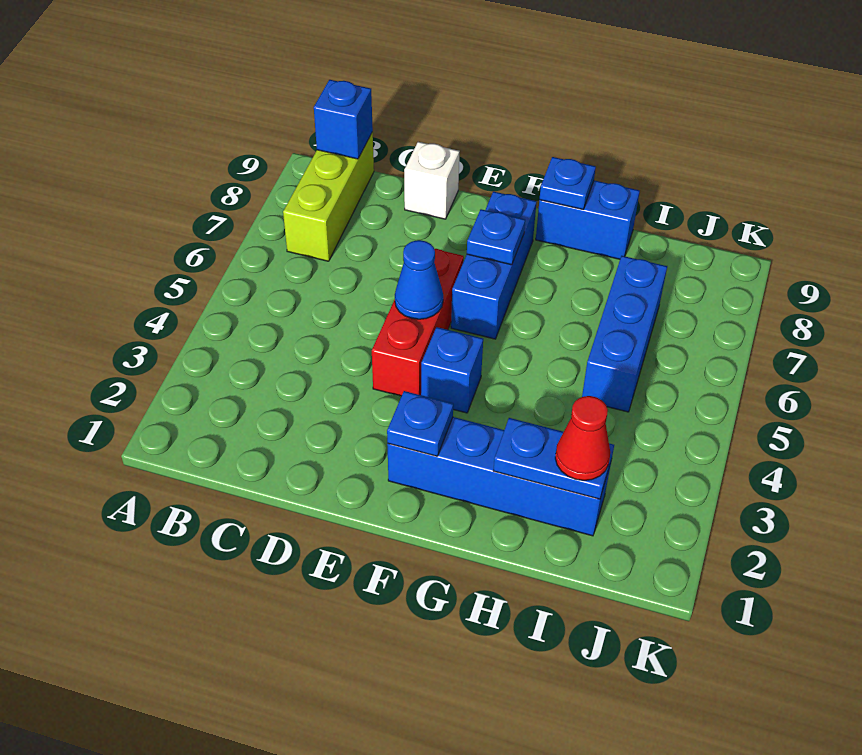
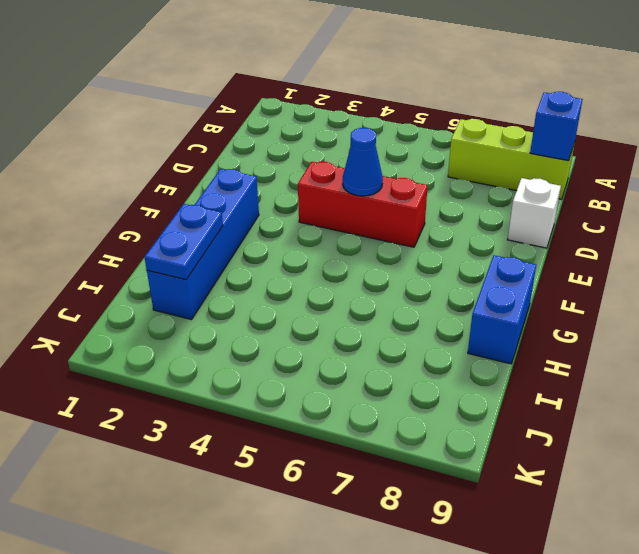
none -> blue brick F4 level 1
none -> blue brick F6:F8 level 1
none -> blue brick I5:I7 level 1

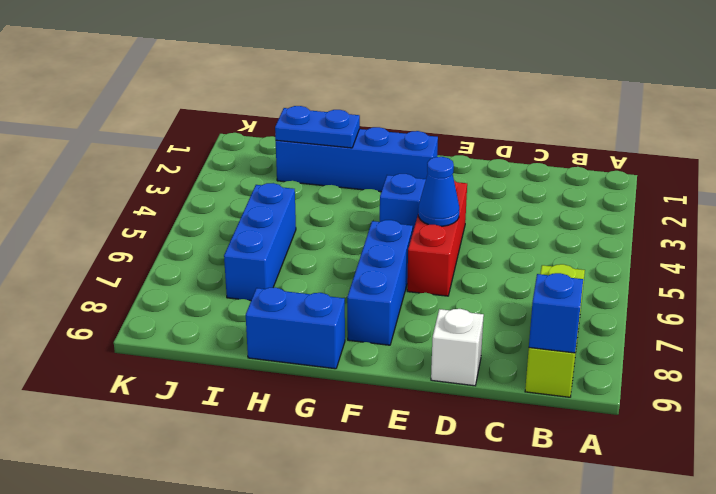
none -> blue plate F2 level 2
none -> blue plate F7 level 2
none -> blue plate G9 level 2

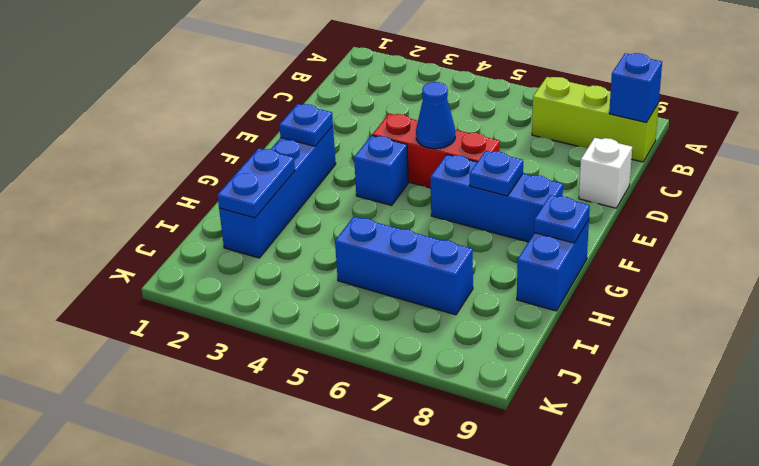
none -> red cone I2 level 3

